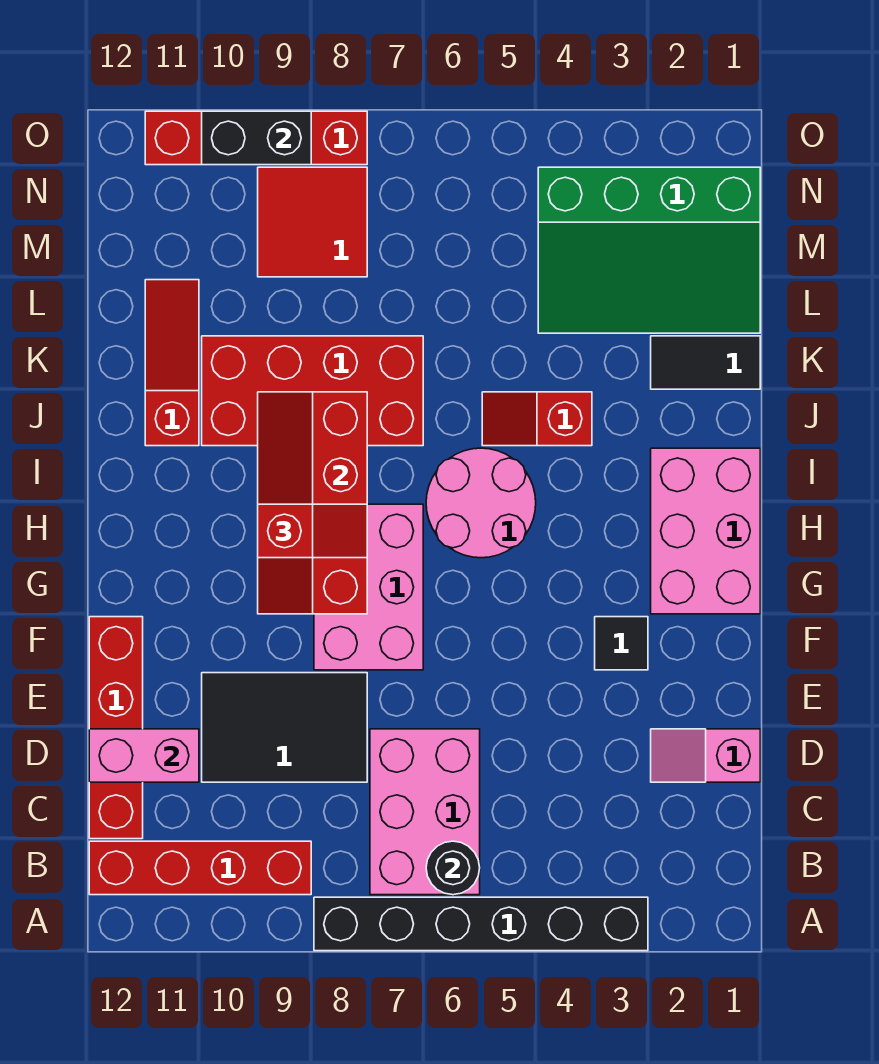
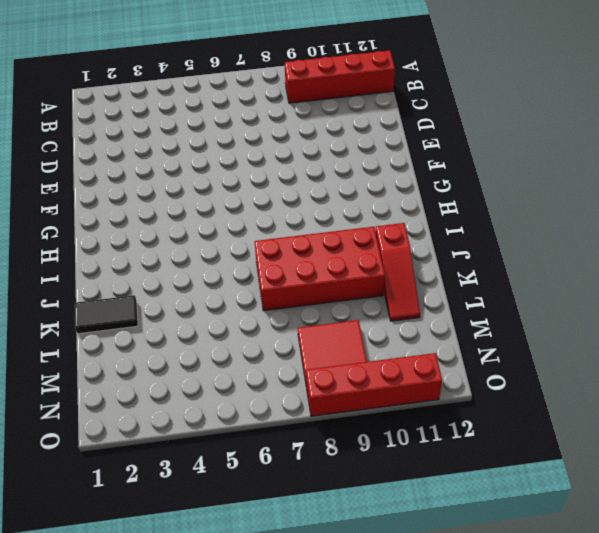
none -> black brick A3:A8 level 1
none -> pink brick B6:D7 level 1
none -> red brick C12:F12 level 1

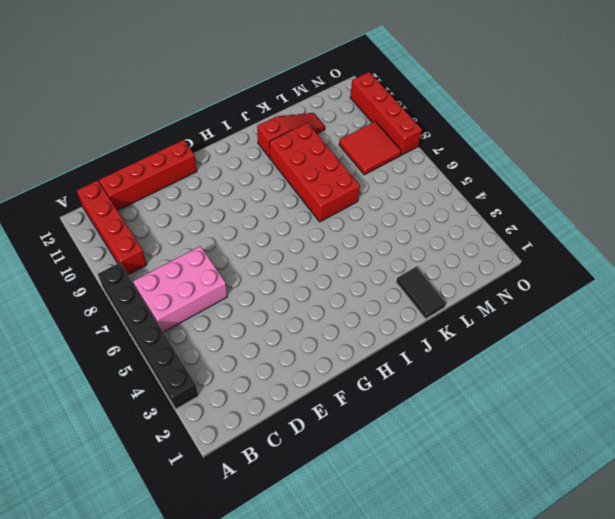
none -> pink slope D1:D2 level 1 top 1
none -> black tile D8:E10 level 1
none -> black tile F3 level 1

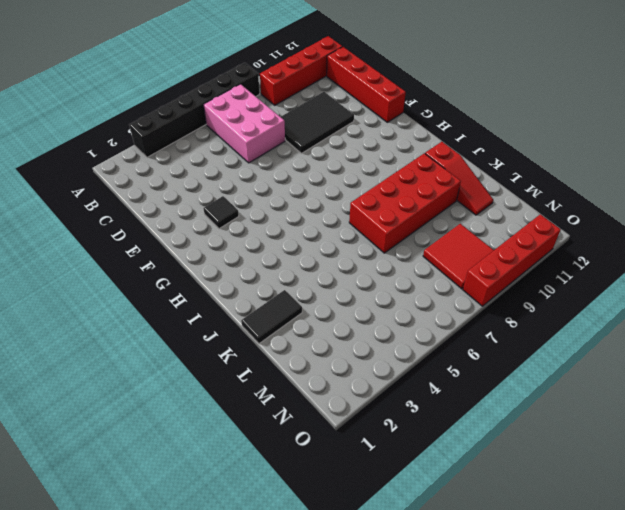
none -> pink slope D1:D2 level 1 top 1
none -> pink brick F7:H8 level 1
none -> pink brick G1:I2 level 1

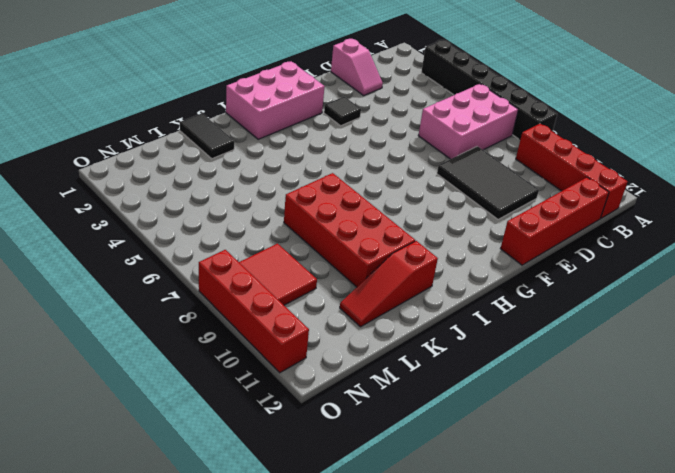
none -> pink brick F7:H8 level 1
none -> pink round brick H5:I6 level 1
none -> red slope J4:J5 level 1 top 4

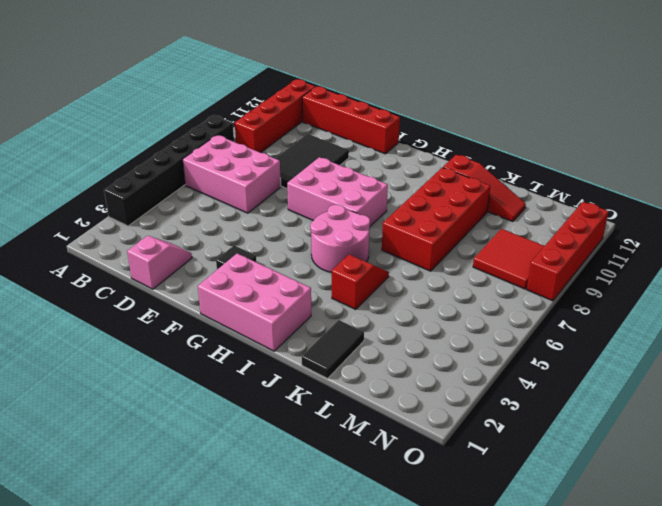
none -> green slope L1:N4 level 1 top N
none -> black round brick B6 level 2
none -> pink brick D11:D12 level 2

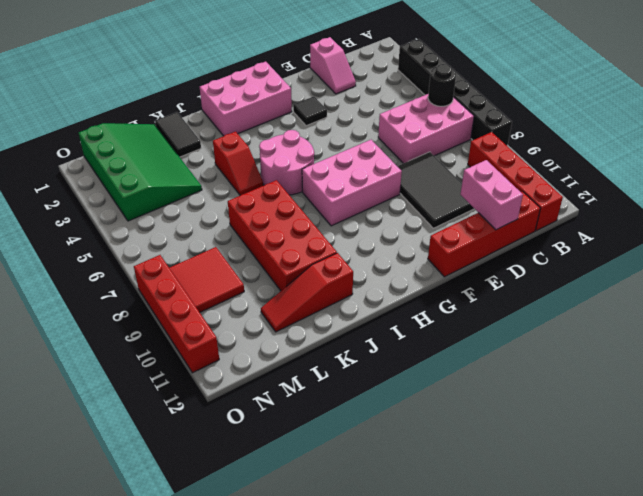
none -> red slope G8:J9 level 2 top 8
none -> black brick O9:O10 level 2
none -> red slope H8:H9 level 3 top 9

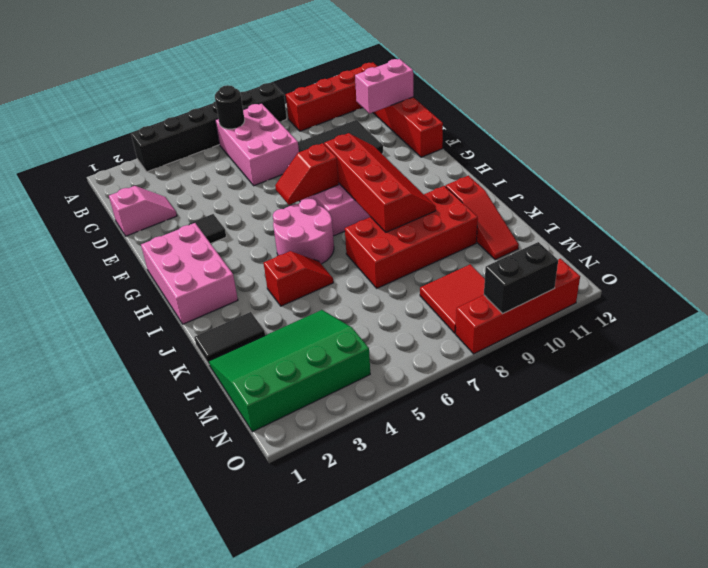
red slope G6:G7 level 2 top 7 -> red slope H8:H9 level 3 top 9

